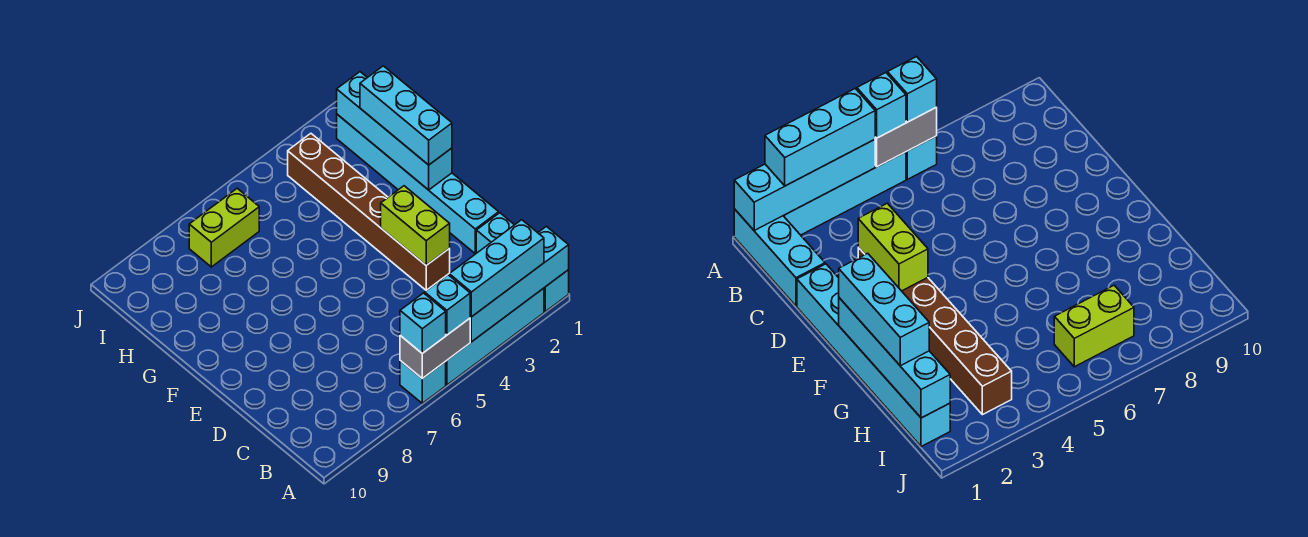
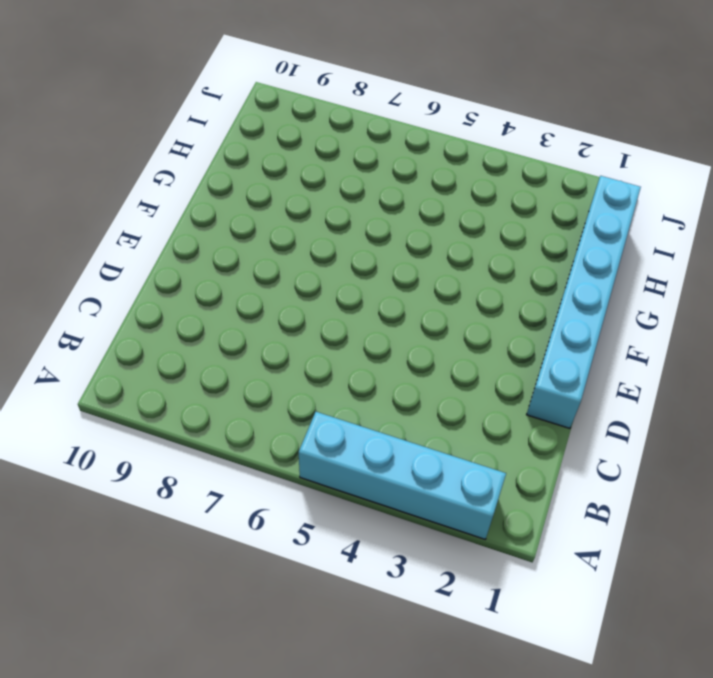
none -> cyan brick A1:C1 level 1
none -> cyan brick A6 level 1
none -> brown brick D3:I3 level 1

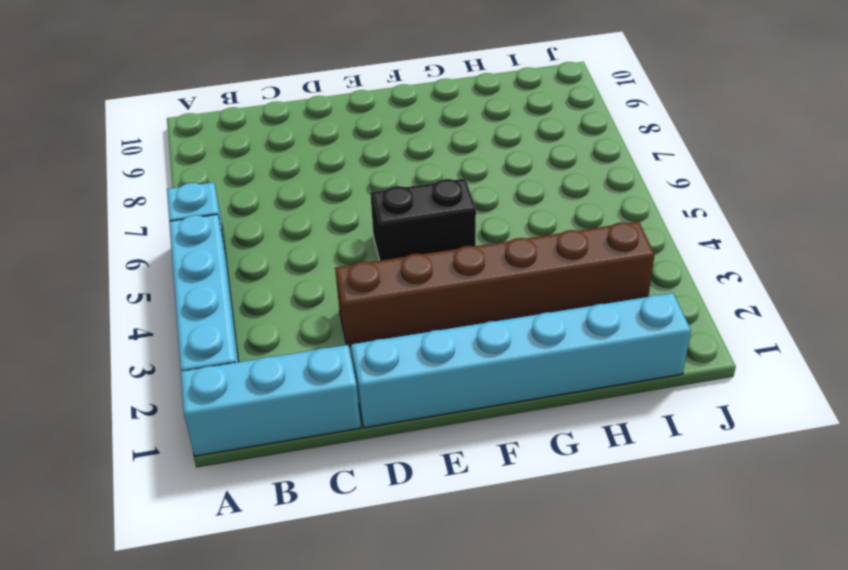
black brick E5:F5 level 1 -> none
none -> lime brick I6:I7 level 1
none -> cyan brick A1:A4 level 2
none -> grey brick A5:A6 level 2

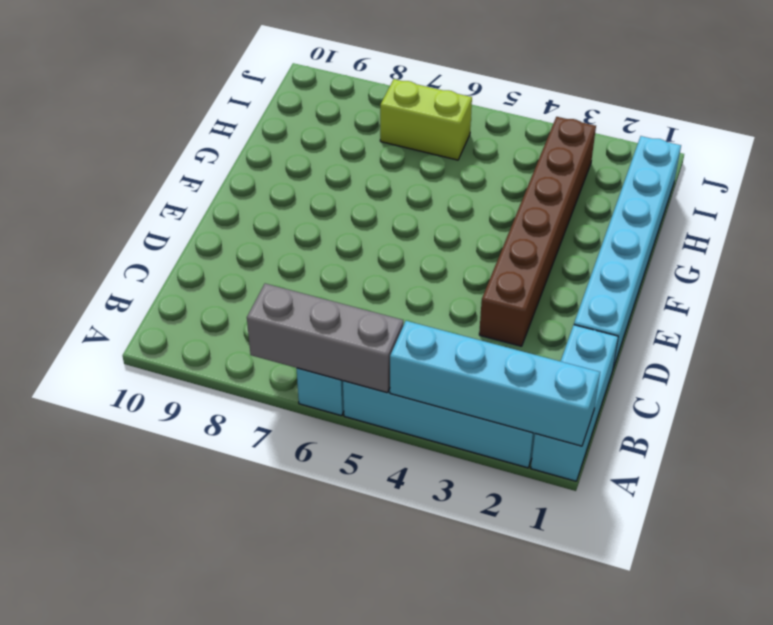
grey brick A5:A7 level 2 -> grey brick A5:A6 level 2
none -> lime brick D3:E3 level 2
none -> cyan brick F1:I1 level 2
none -> cyan brick A2:A4 level 3

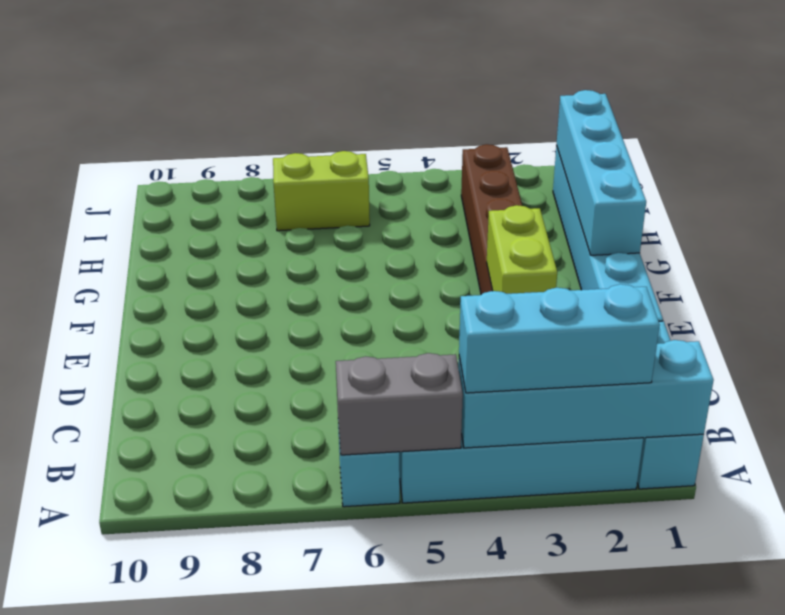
none -> cyan brick A5 level 3
none -> cyan brick A6 level 3
none -> cyan brick F1:H1 level 3

